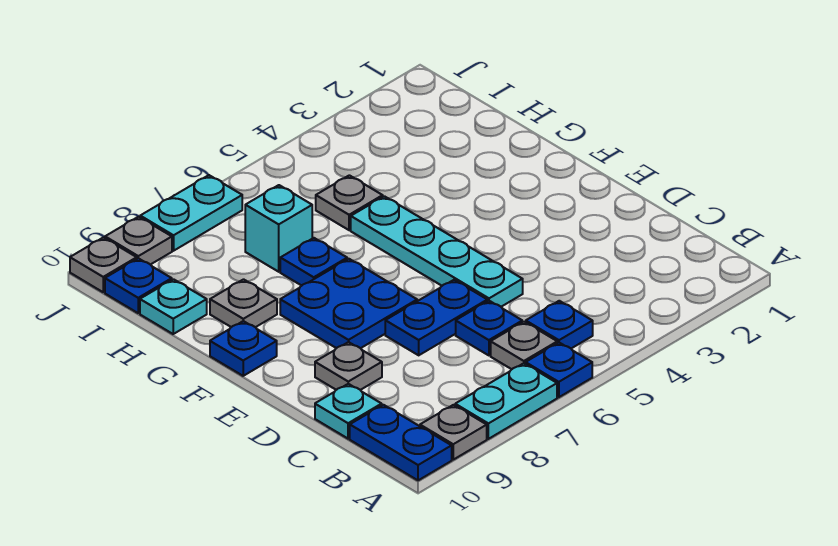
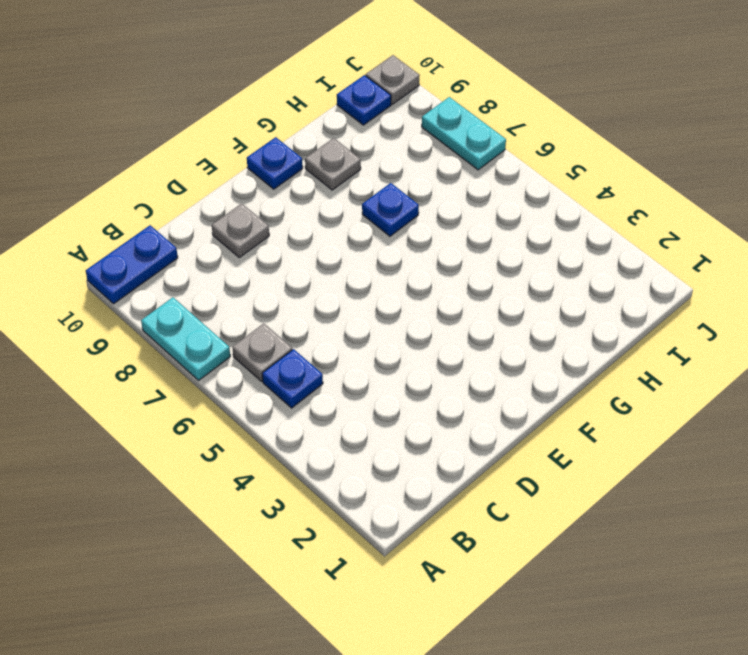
none -> blue plate A6 level 1
none -> grey plate A9 level 1
none -> blue plate C6 level 1

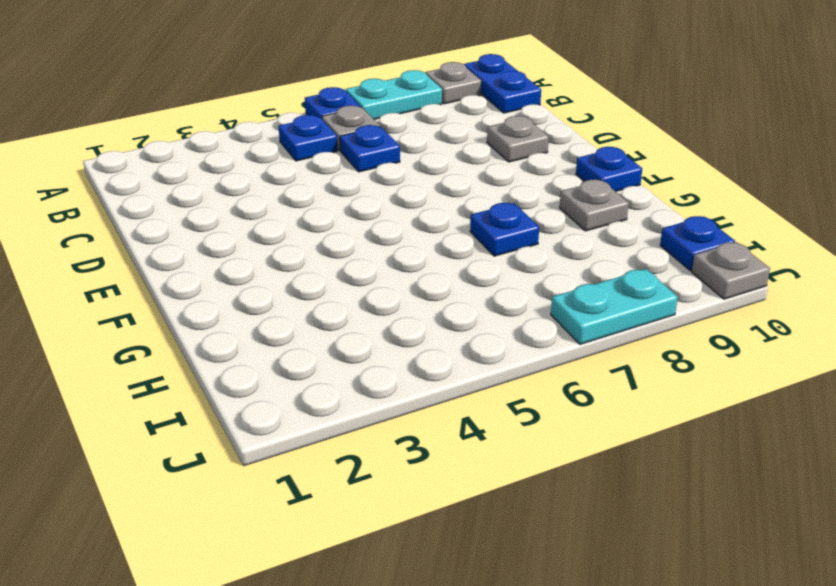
none -> cyan plate C10 level 1
none -> cyan plate D5:G5 level 1
none -> blue plate D6:D7 level 1

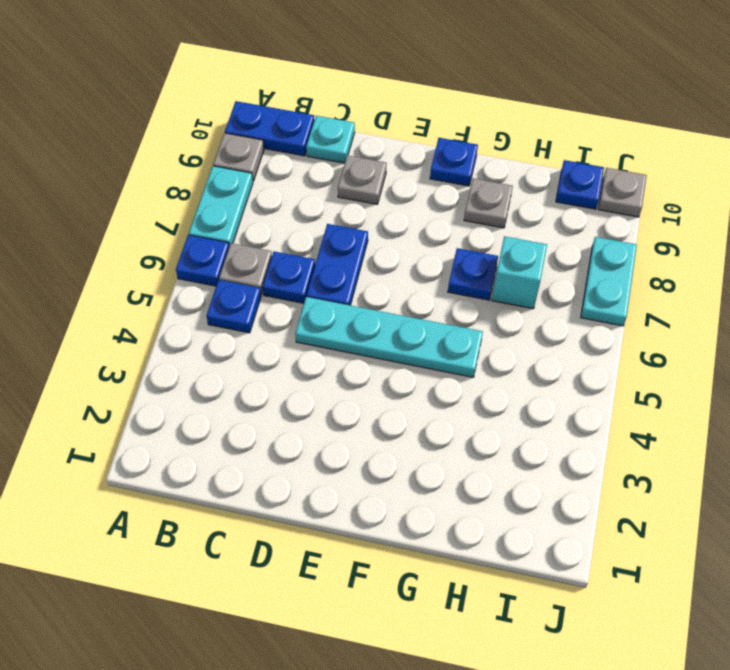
none -> blue plate E7:F8 level 1
none -> grey plate H5 level 1
none -> cyan plate H10 level 1

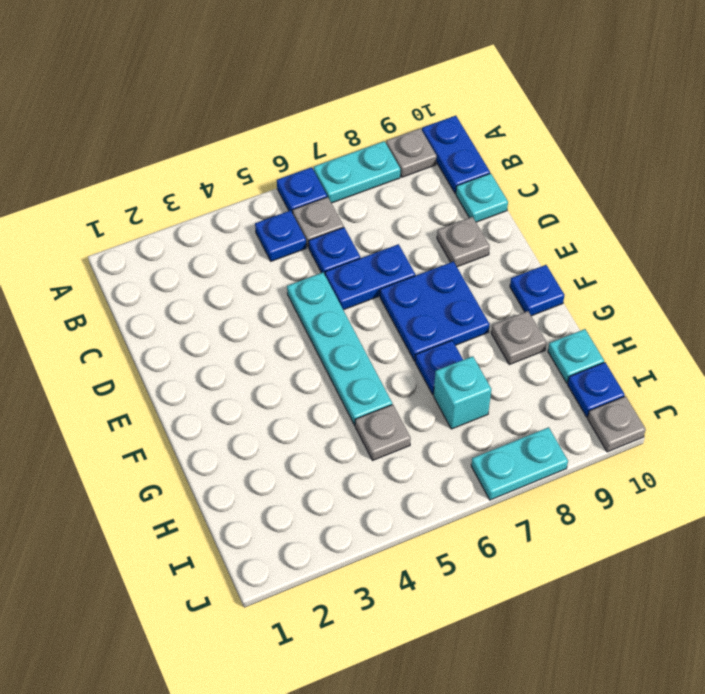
none -> grey plate J9 level 1

